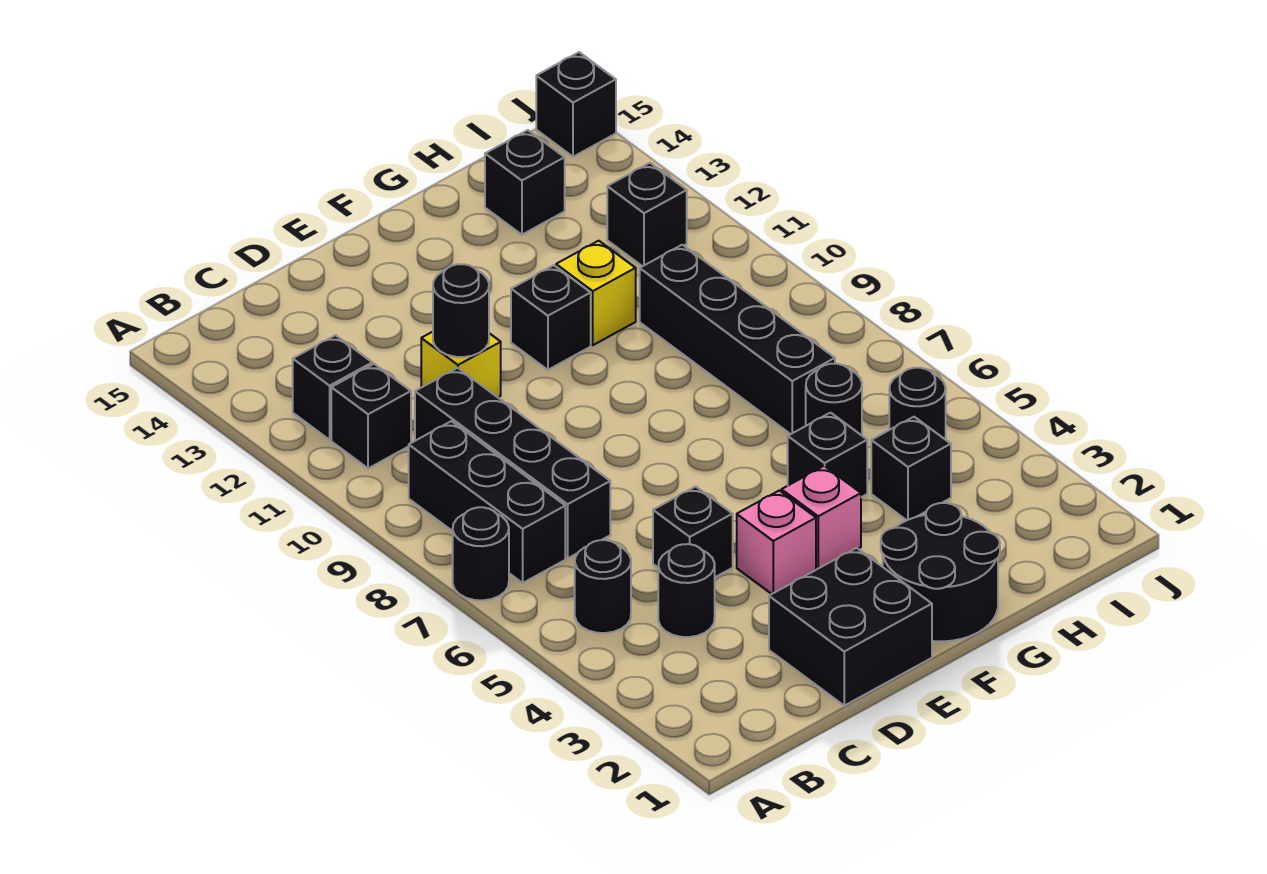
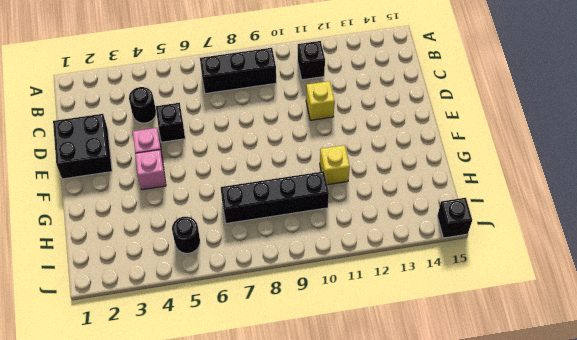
none -> black round brick A7 level 1
none -> black round brick B5 level 1
none -> black brick B12 level 1

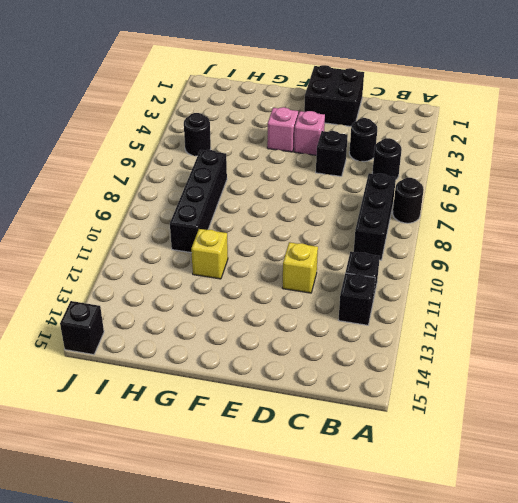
none -> black brick C7:C10 level 1
none -> black round brick F1:G2 level 1
none -> black brick F11 level 1

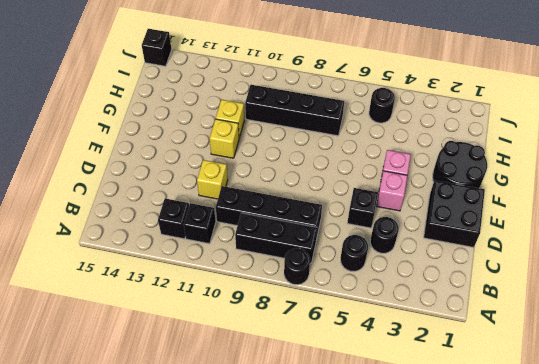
yellow brick F11 level 1 -> black brick F11 level 1
none -> black brick G5 level 1
none -> black brick H4 level 1
none -> black round brick H6 level 1

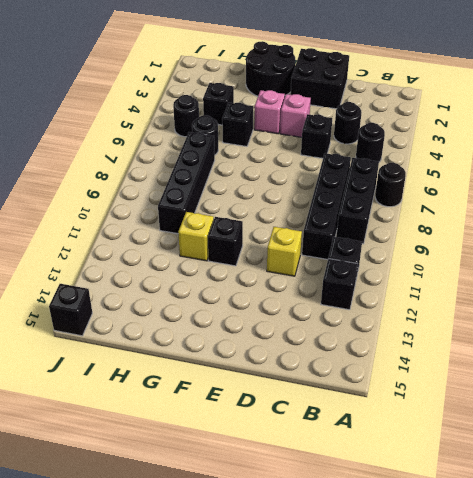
none -> black brick H14 level 1
none -> black brick I12 level 1
none -> black round brick D11 level 2

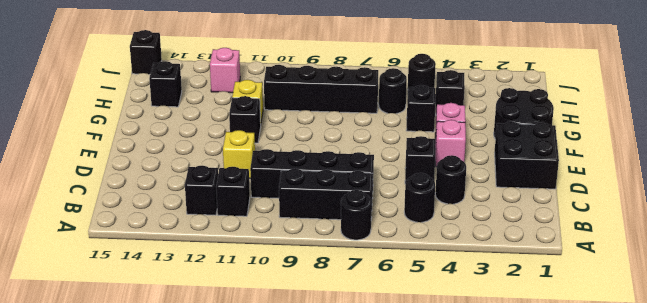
pink brick I12 level 1 -> black brick I12 level 1
none -> black round brick D11 level 2

